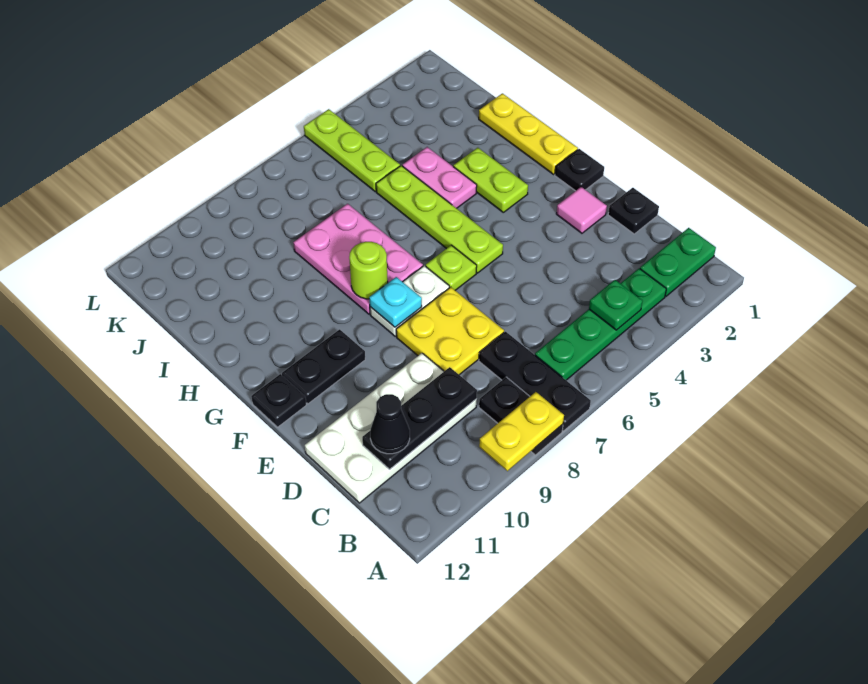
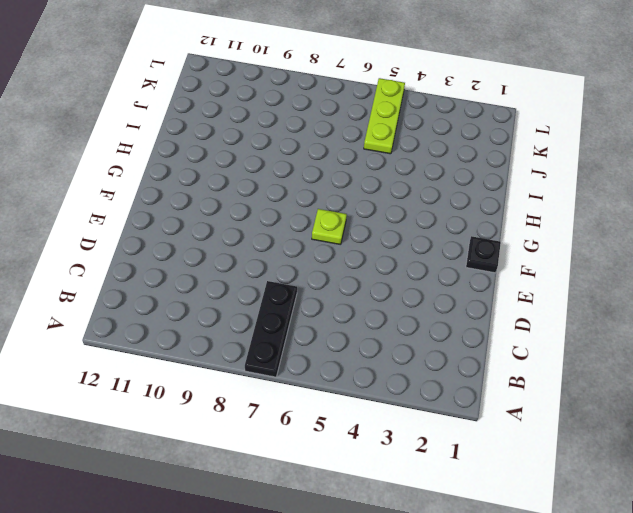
none -> black plate A8:B8 level 1
none -> green plate B1:B2 level 1
none -> green plate B3:B6 level 1

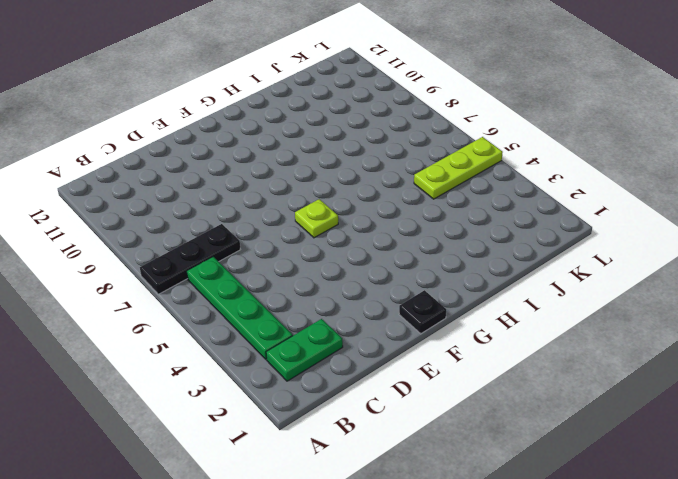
green plate B2:C2 level 1 -> green plate B1:B2 level 1
none -> black plate A8:B8 level 1
none -> white plate C9:D12 level 1
none -> black plate D1 level 1

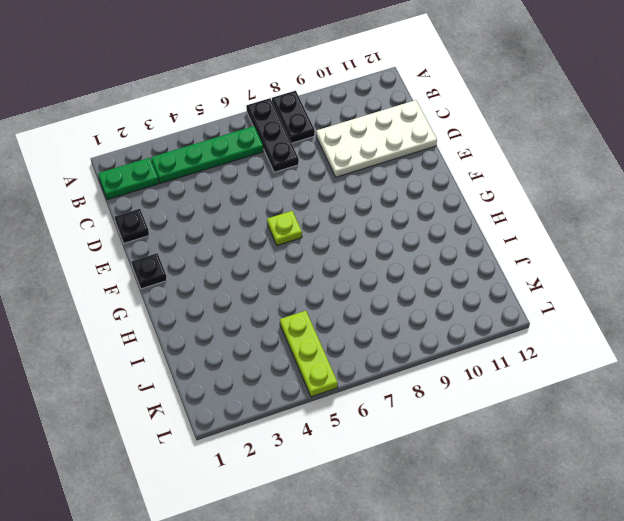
none -> yellow plate D7:E8 level 1
none -> pink tile E2 level 1
none -> lime plate F5:I5 level 1

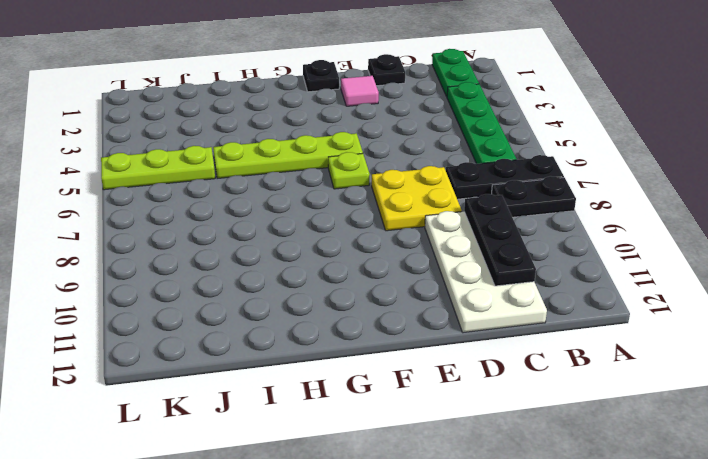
none -> white plate F7:F8 level 1
none -> black plate F10:F11 level 1
none -> black plate F12 level 1

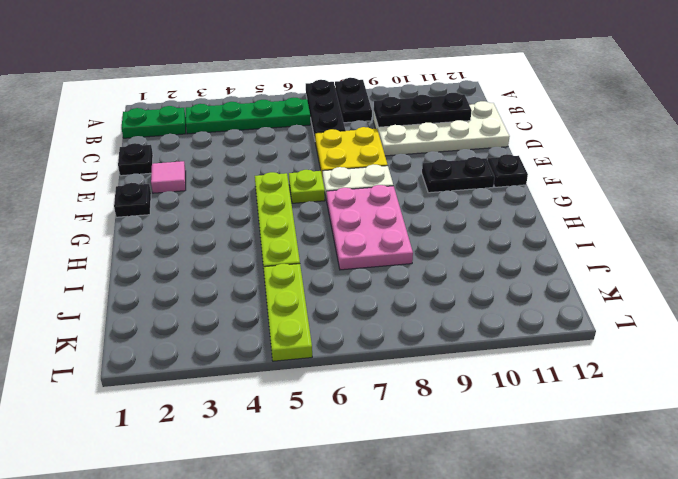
none -> yellow plate G1:I1 level 1
none -> lime plate G3:H3 level 1
none -> pink plate H4:I4 level 1

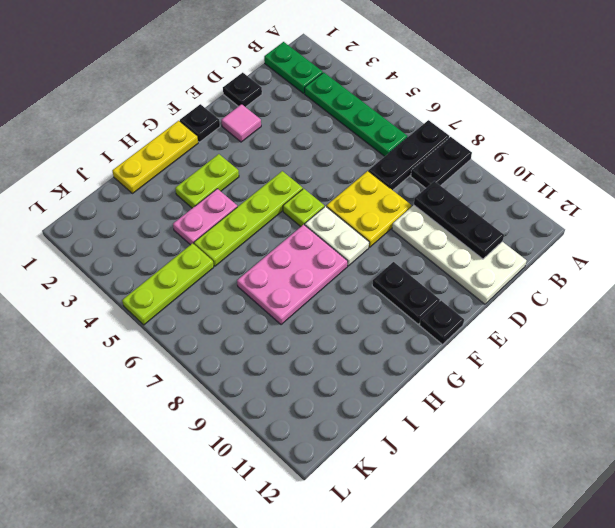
none -> yellow plate A8:A9 level 2
none -> green plate B4 level 2
none -> cyan plate F8 level 2

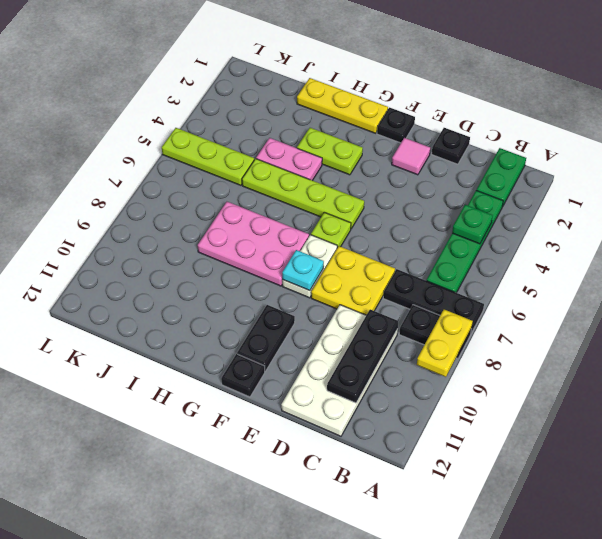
none -> lime round brick G8 level 2
none -> black cone C11 level 3

